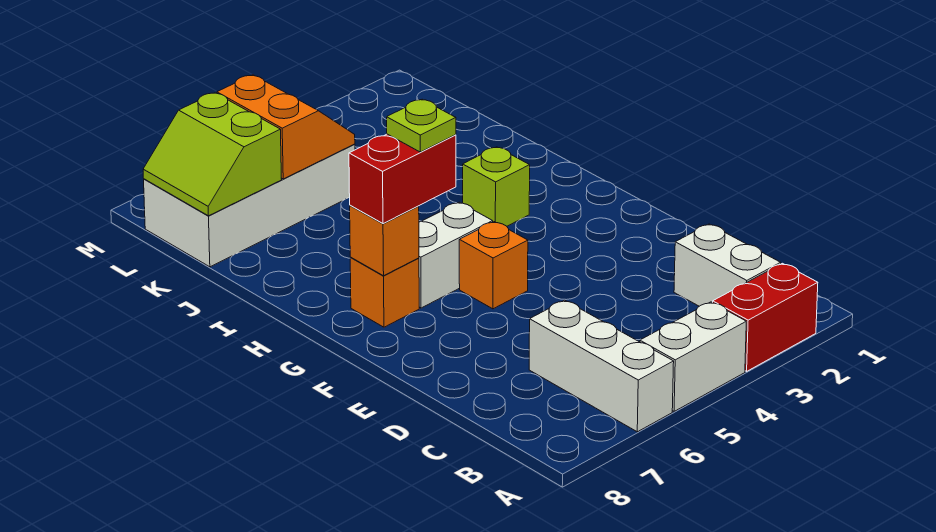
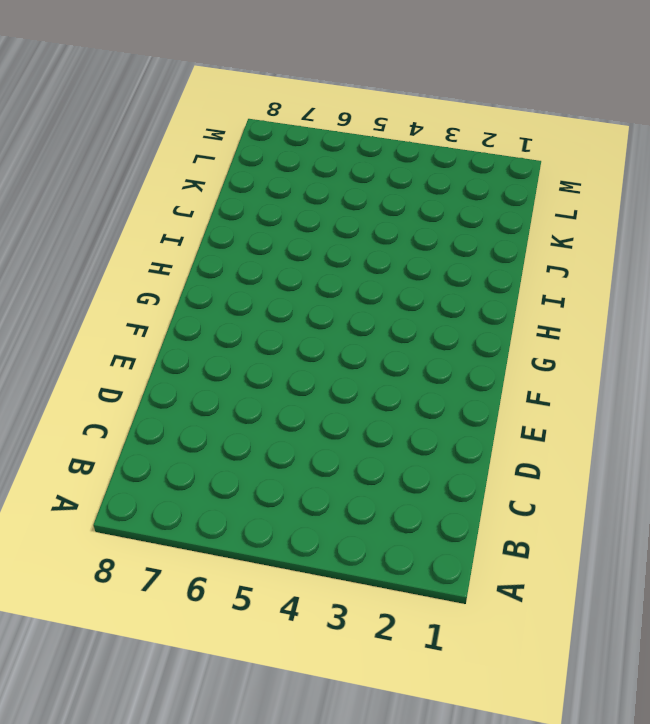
none -> red brick A2:A3 level 1
none -> white brick A4:A5 level 1
none -> white brick A6:C6 level 1

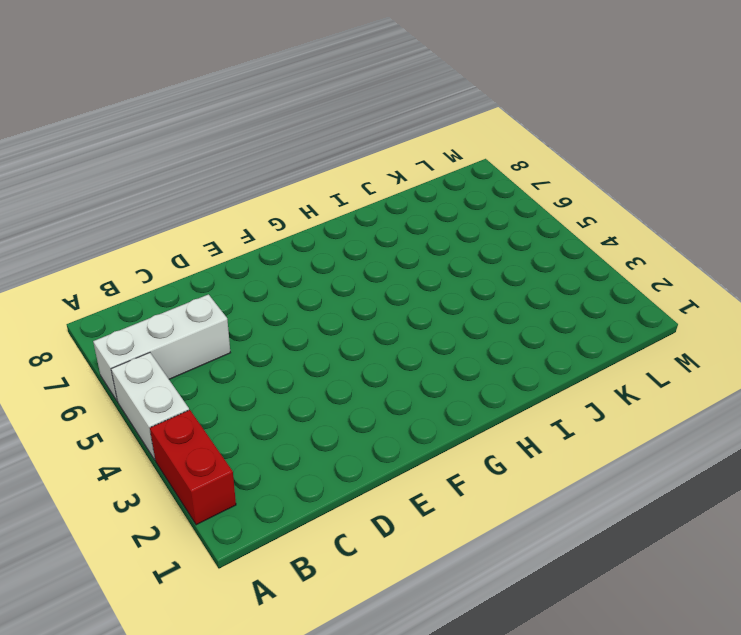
none -> white brick B2:C2 level 1
none -> orange brick F5 level 1
none -> white brick G5:G6 level 1

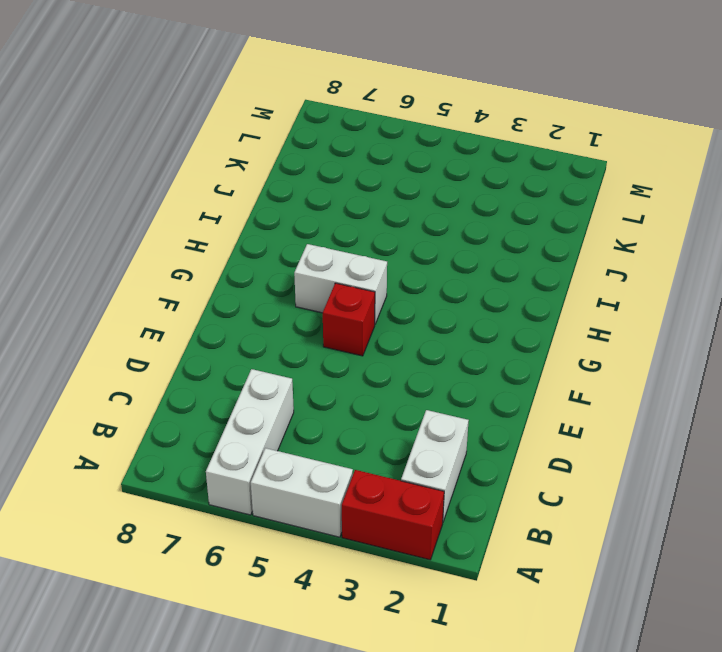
red brick F5 level 1 -> orange brick F5 level 1
none -> orange brick G7 level 1
none -> lime brick H3 level 1
none -> white brick K5:L8 level 1

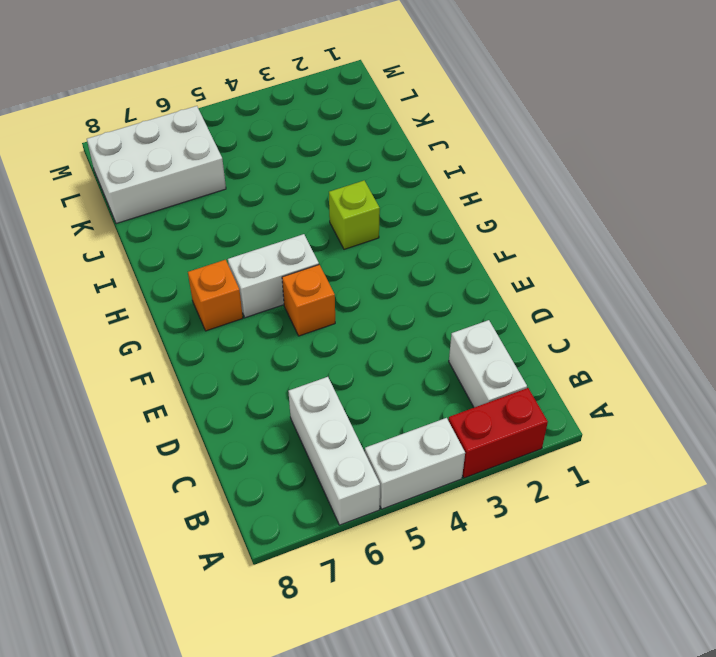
white brick K6:L8 level 1 -> white brick K5:L8 level 1
none -> orange brick G7 level 2
none -> orange slope K5:L6 level 2 top 6
none -> lime slope K7:L8 level 2 top 7

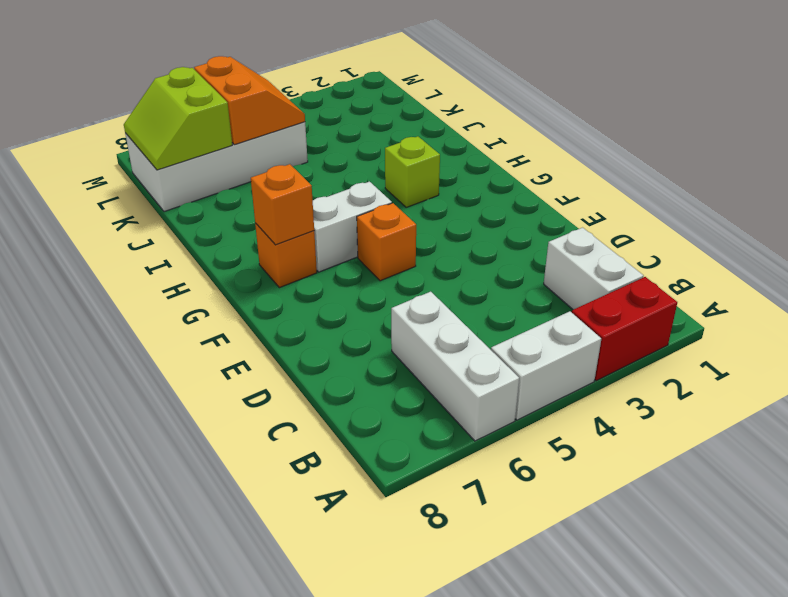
none -> red brick G6:G7 level 3
none -> lime plate G6 level 4

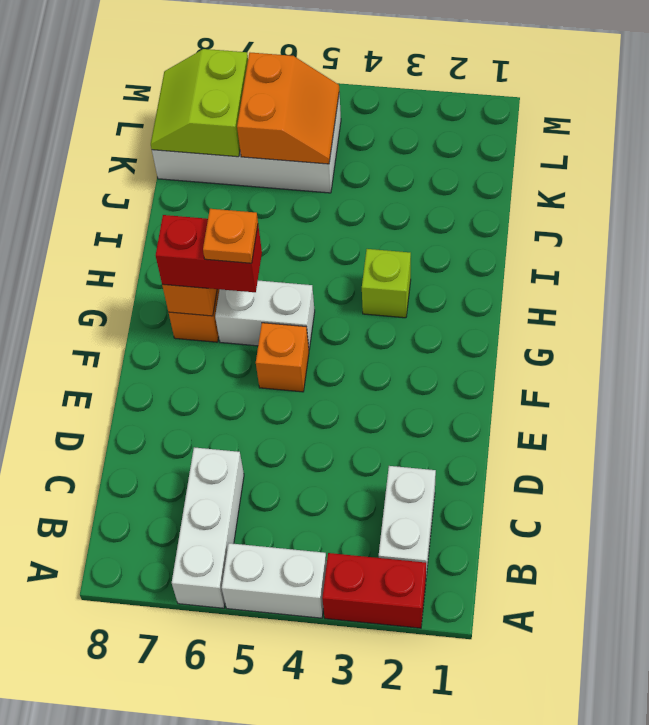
orange plate G6 level 4 -> lime plate G6 level 4

